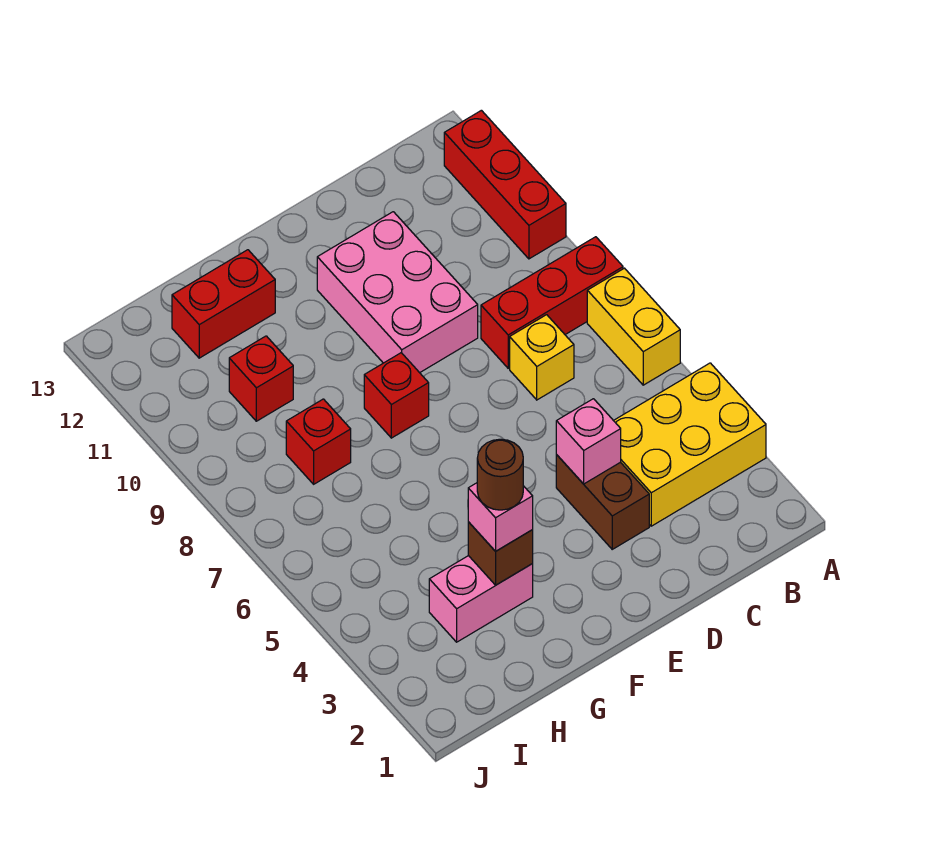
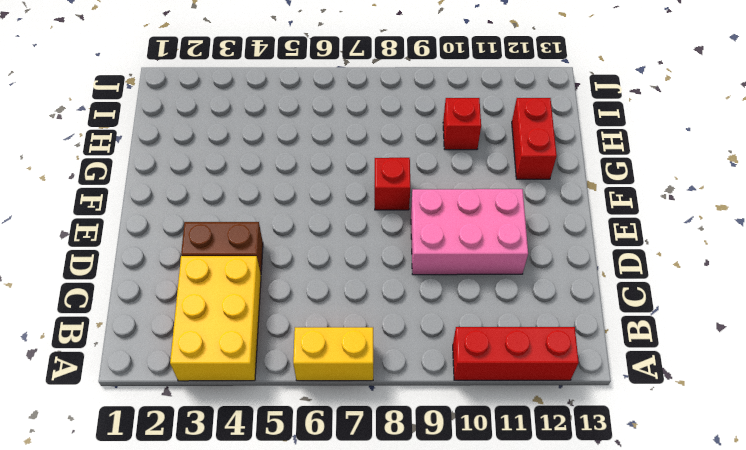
none -> red brick A8:C8 level 1
none -> yellow brick C7 level 1
none -> pink brick G3:H3 level 1

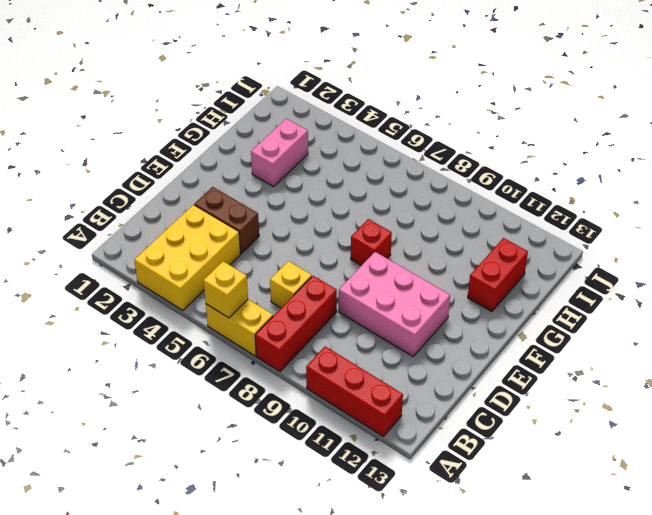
yellow brick A6 level 2 -> none
none -> red brick H8 level 1
none -> red brick H10 level 1
none -> pink brick D4 level 2

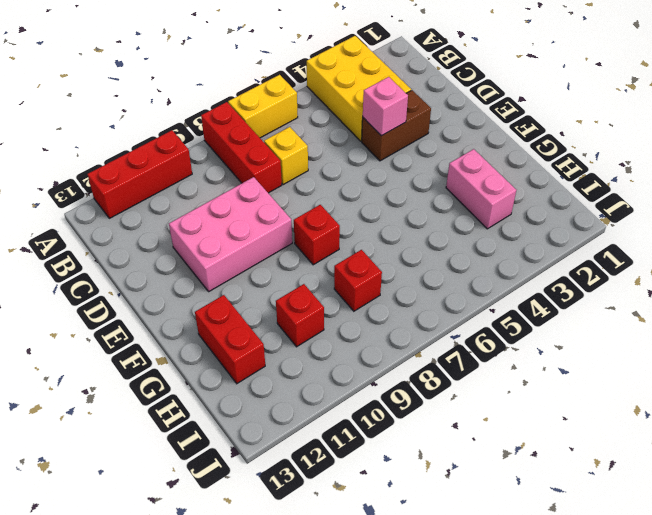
none -> brown brick G3 level 2
none -> pink brick G3 level 3
none -> brown round brick G3 level 4

